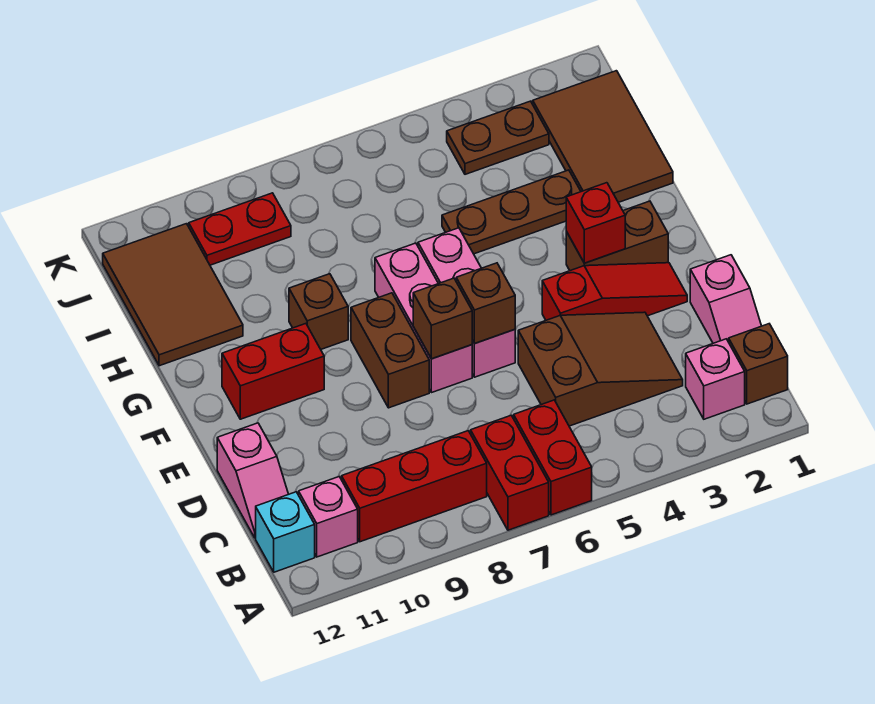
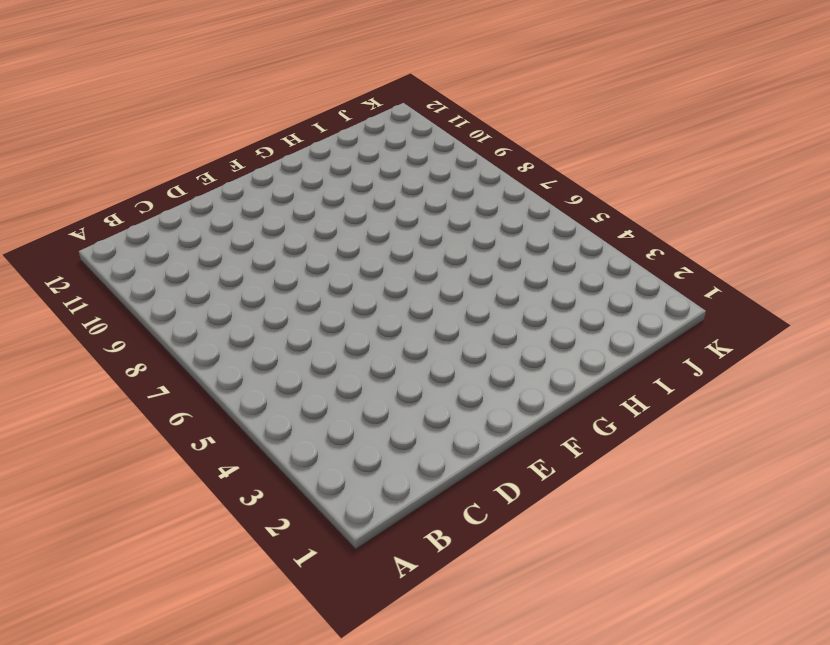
none -> red brick A6:B6 level 1
none -> red brick A7:B7 level 1
none -> brown brick B1 level 1

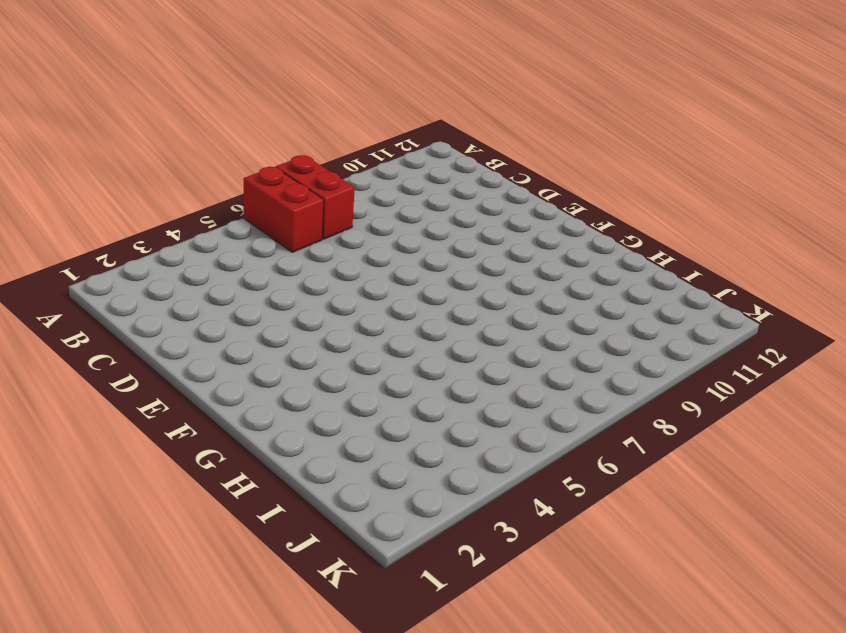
none -> brown brick B1 level 1
none -> pink brick B2 level 1
none -> red brick B8:B10 level 1

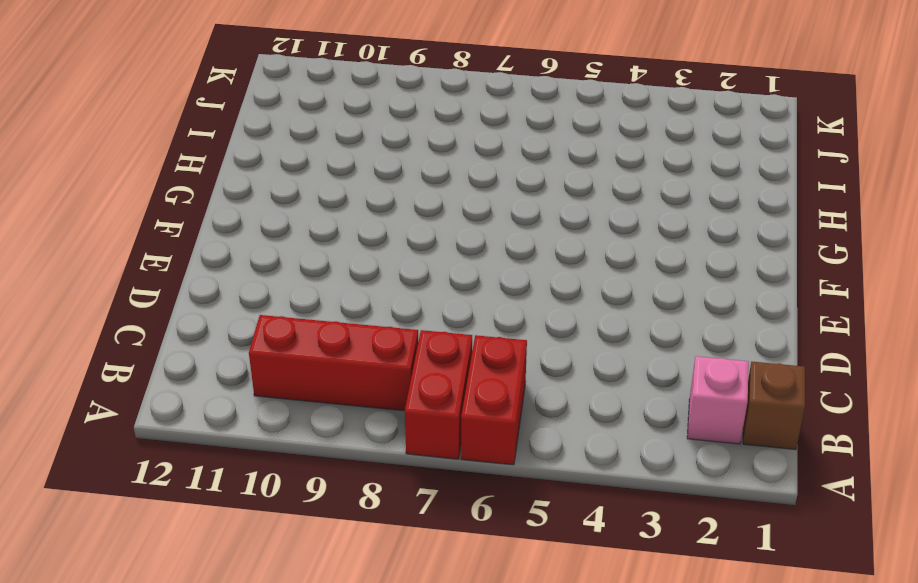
none -> pink brick B11 level 1
none -> cyan brick B12 level 1
none -> pink slope C1:D1 level 1 top D

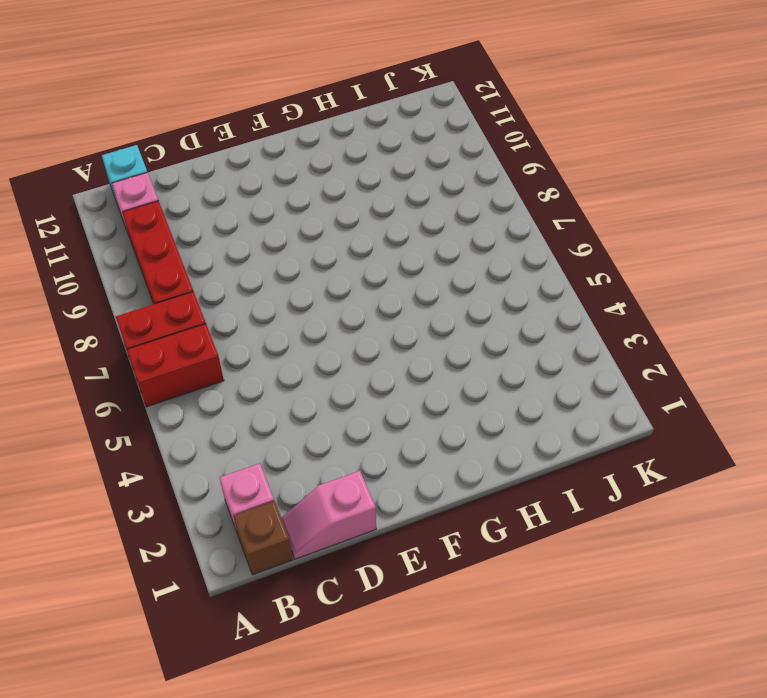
none -> brown slope C3:D5 level 1 top 5
none -> pink slope C12:D12 level 1 top D
none -> red slope E2:E4 level 1 top 4

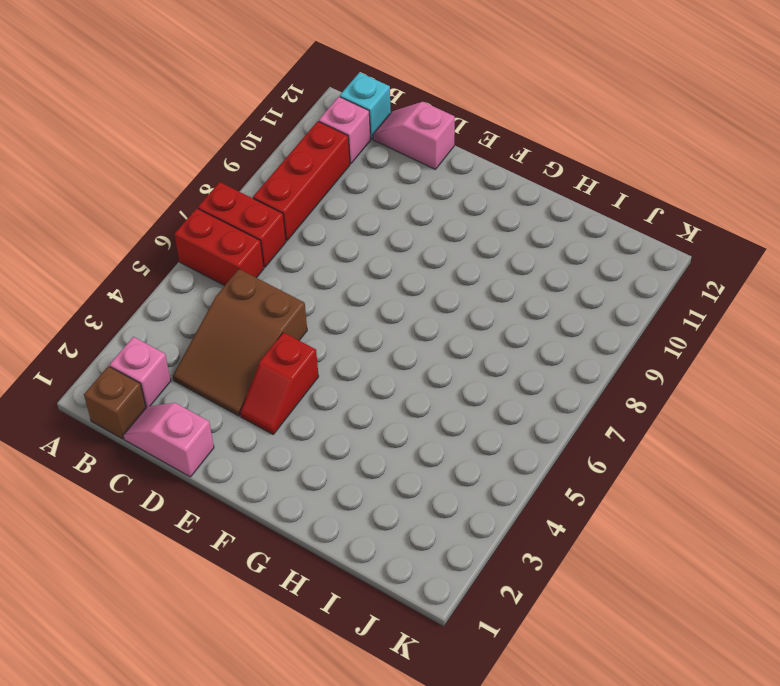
red slope E3:E4 level 1 top 4 -> red slope E2:E4 level 1 top 4
none -> pink brick E6:G6 level 1
none -> pink brick E7:G7 level 1
none -> brown brick E8:F8 level 1

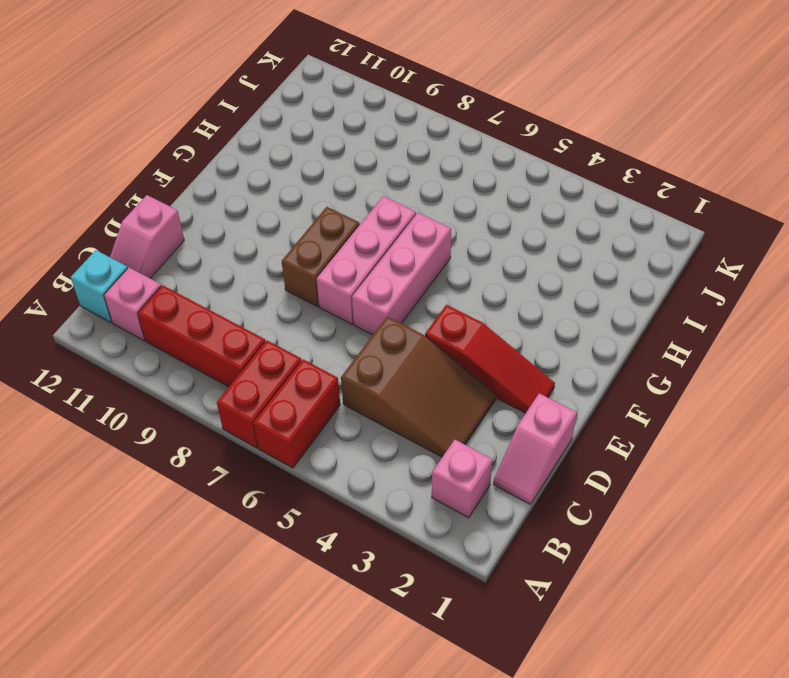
none -> brown brick B1 level 1
none -> brown brick F2:F3 level 1
none -> red brick F10:F11 level 1

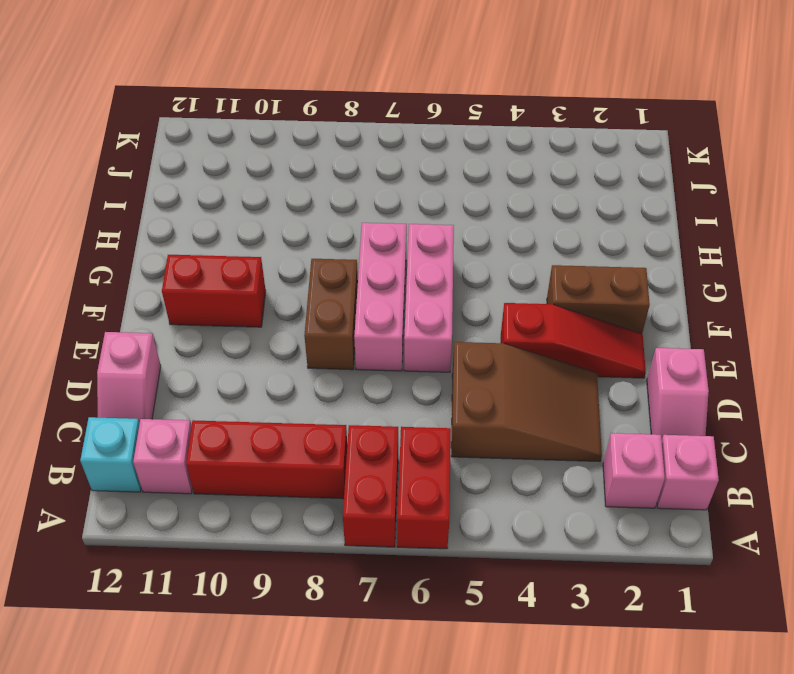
pink brick B1 level 1 -> brown brick B1 level 1
none -> brown brick G9 level 1
none -> brown tile H1:J2 level 1
none -> brown plate H3:H5 level 1

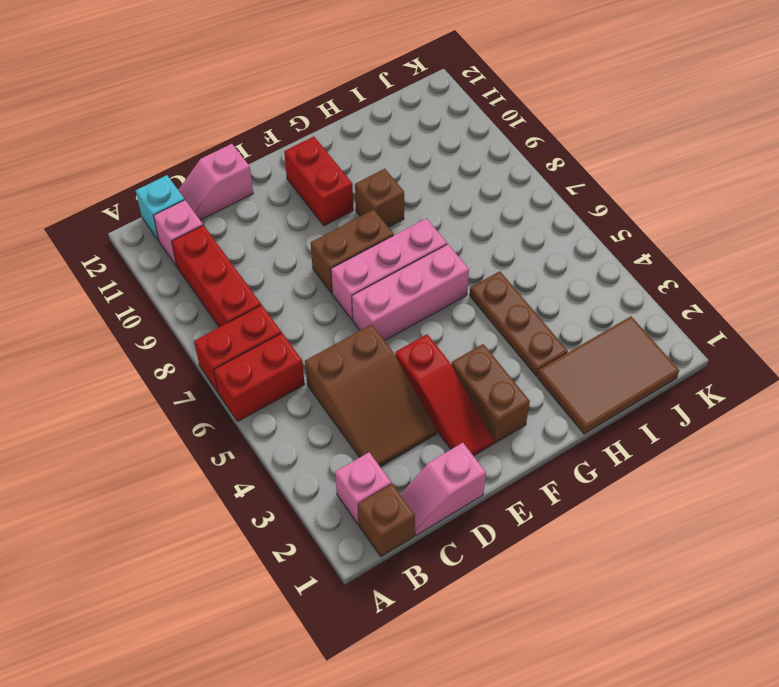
none -> brown tile H11:J12 level 1
none -> brown plate J3:J4 level 1
none -> red plate J9:J10 level 1

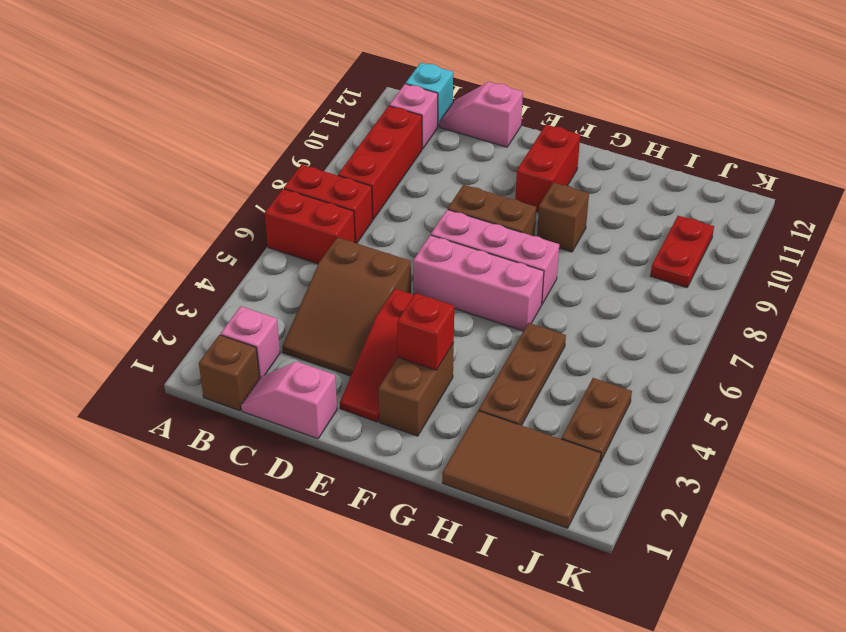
none -> brown tile H11:J12 level 1
none -> brown brick E6 level 2
none -> brown brick E7 level 2

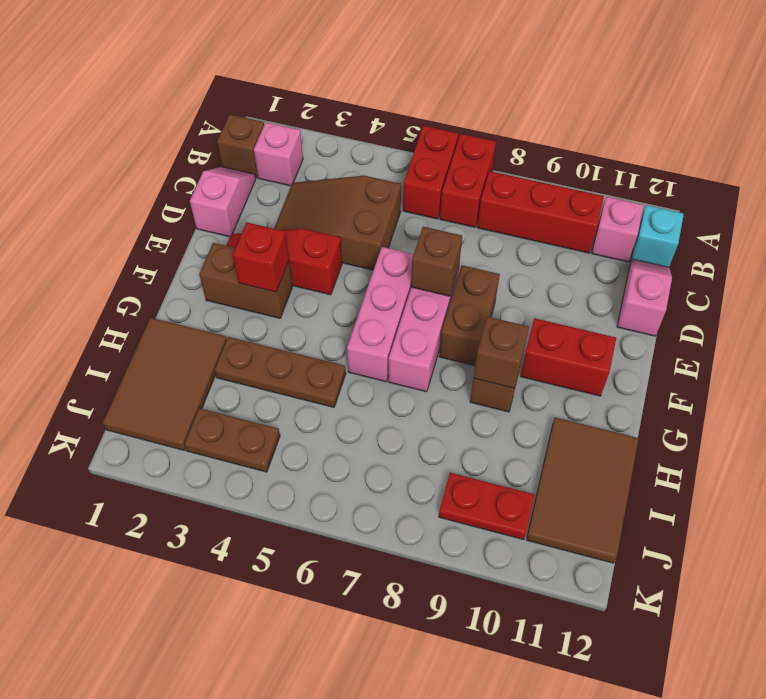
brown brick G9 level 2 -> brown brick E6 level 2

